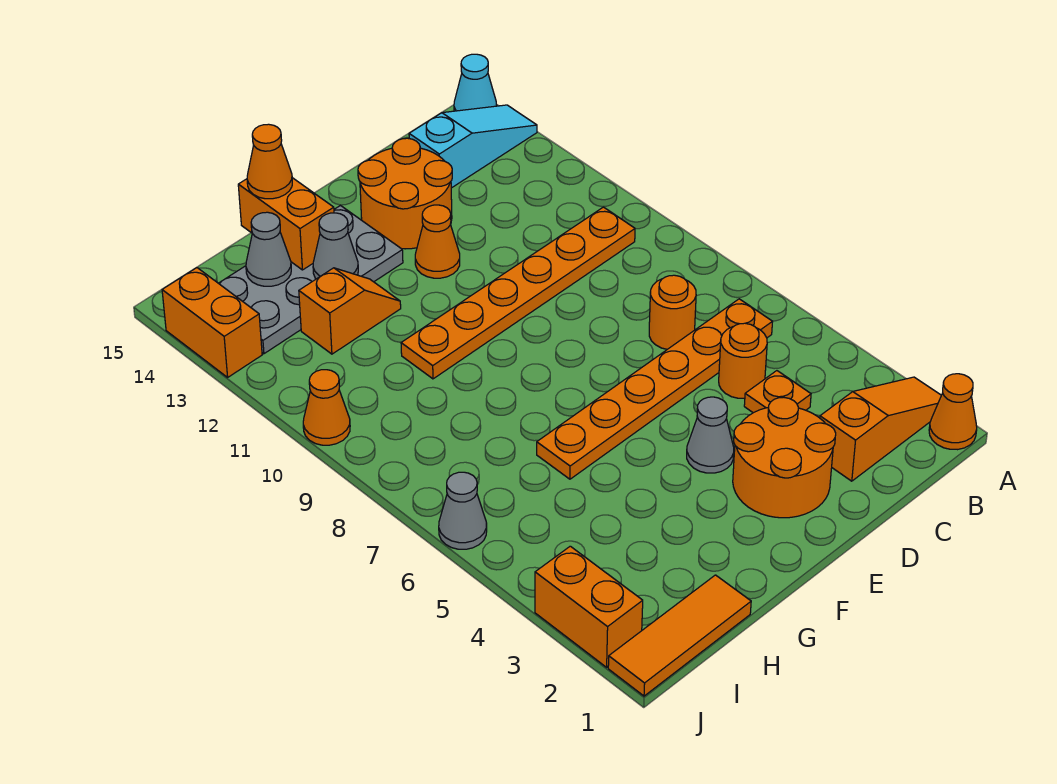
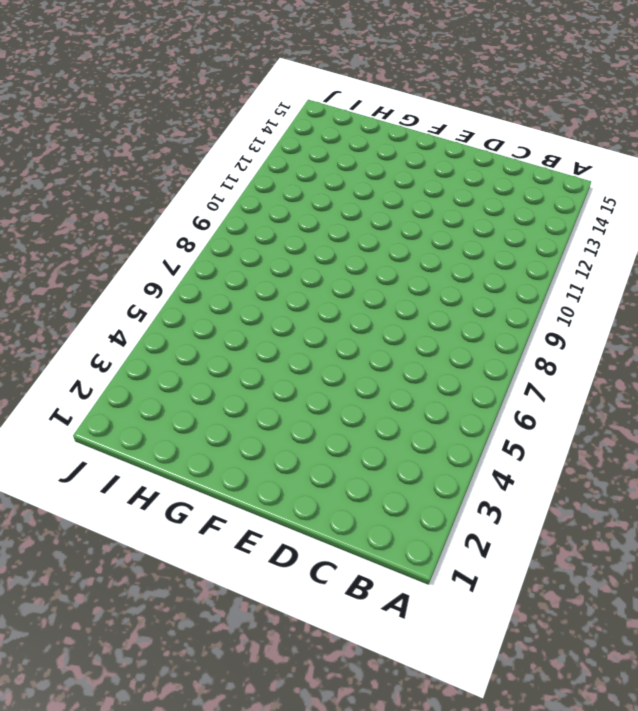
none -> orange cone A1 level 1
none -> orange slope A2:C2 level 1 top C
none -> cyan slope A14:C14 level 1 top C

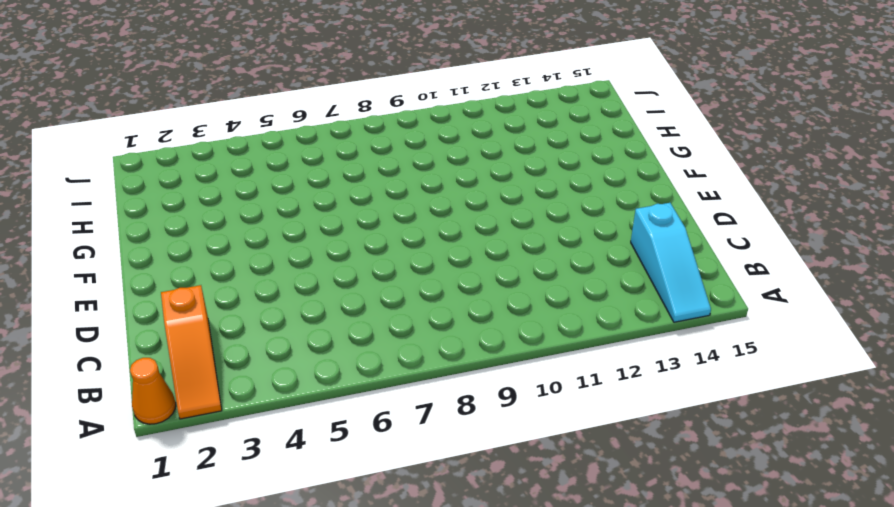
none -> cyan cone A15 level 1
none -> orange plate B6:G6 level 1
none -> orange plate B10:G10 level 1

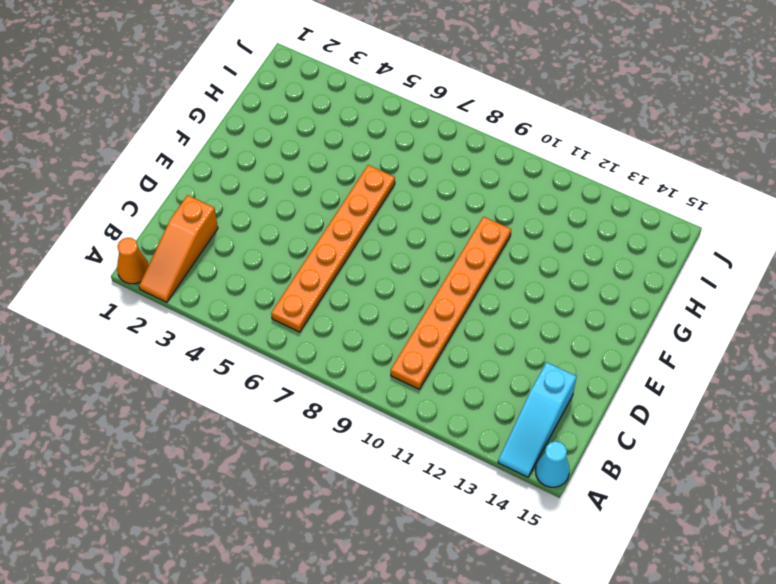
none -> orange plate C4 level 1
none -> orange round brick C5 level 1
none -> orange round brick C7 level 1

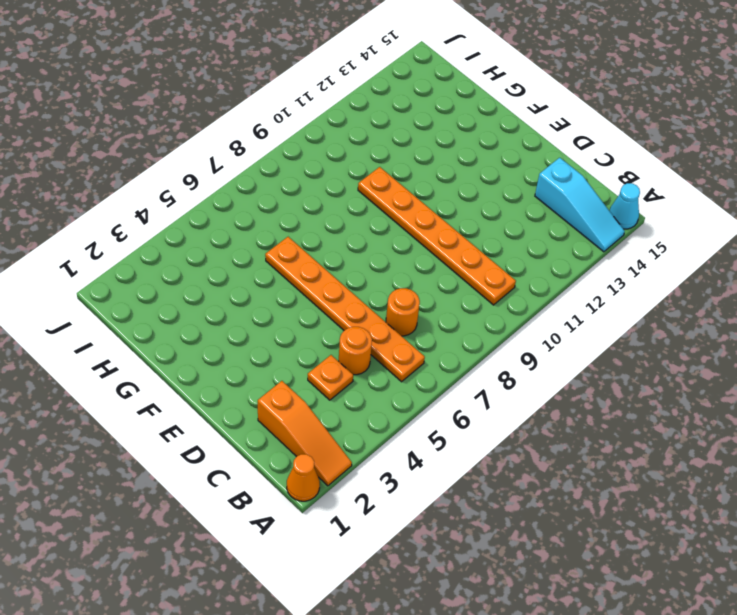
none -> orange round brick D2:E3 level 1
none -> orange round brick D13:E14 level 1
none -> grey cone E4 level 1

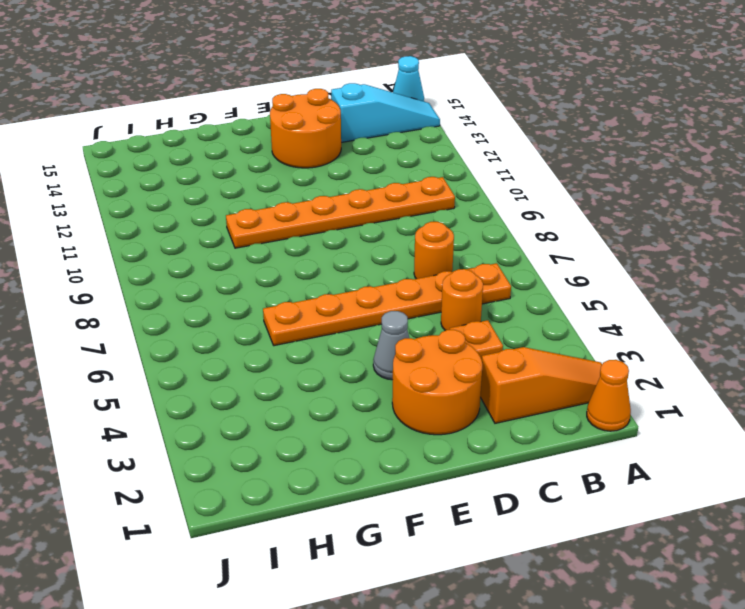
none -> orange cone E12 level 1
none -> grey plate F13:I14 level 1
none -> orange slope G12:H12 level 1 top H

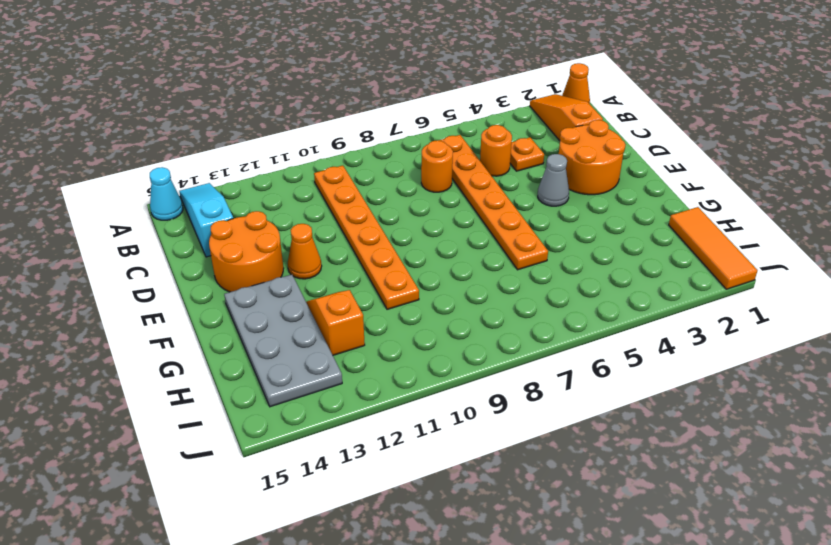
none -> orange brick J2:J3 level 1
none -> grey cone J6 level 1
none -> orange cone J10 level 1

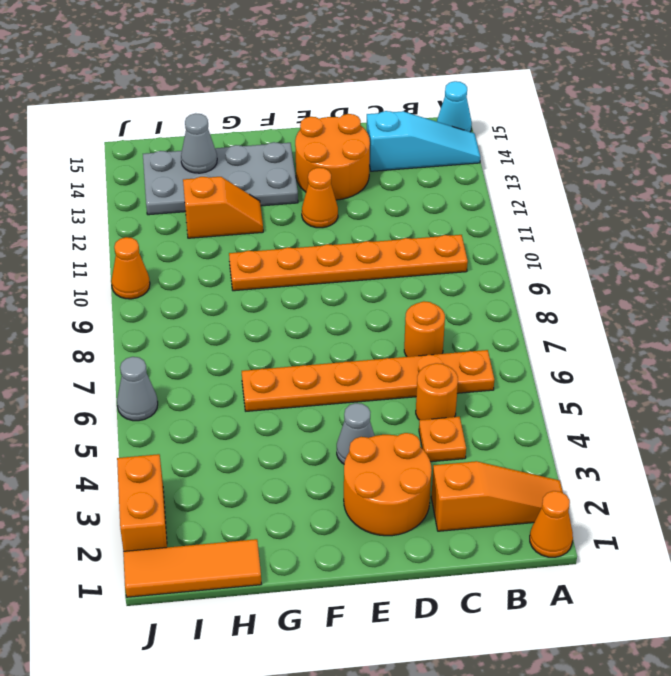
none -> orange brick J13:J14 level 1
none -> grey cone G13 level 2
none -> orange brick G14:G15 level 2

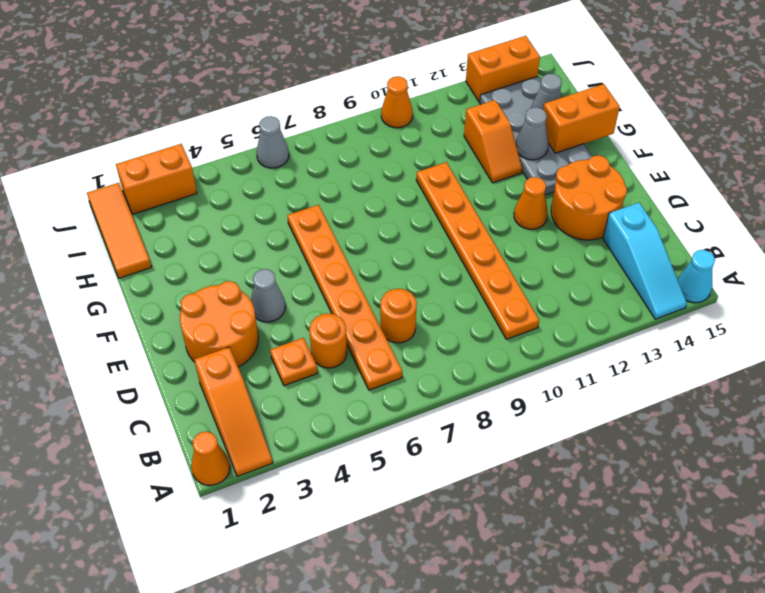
none -> orange cone G15 level 3

